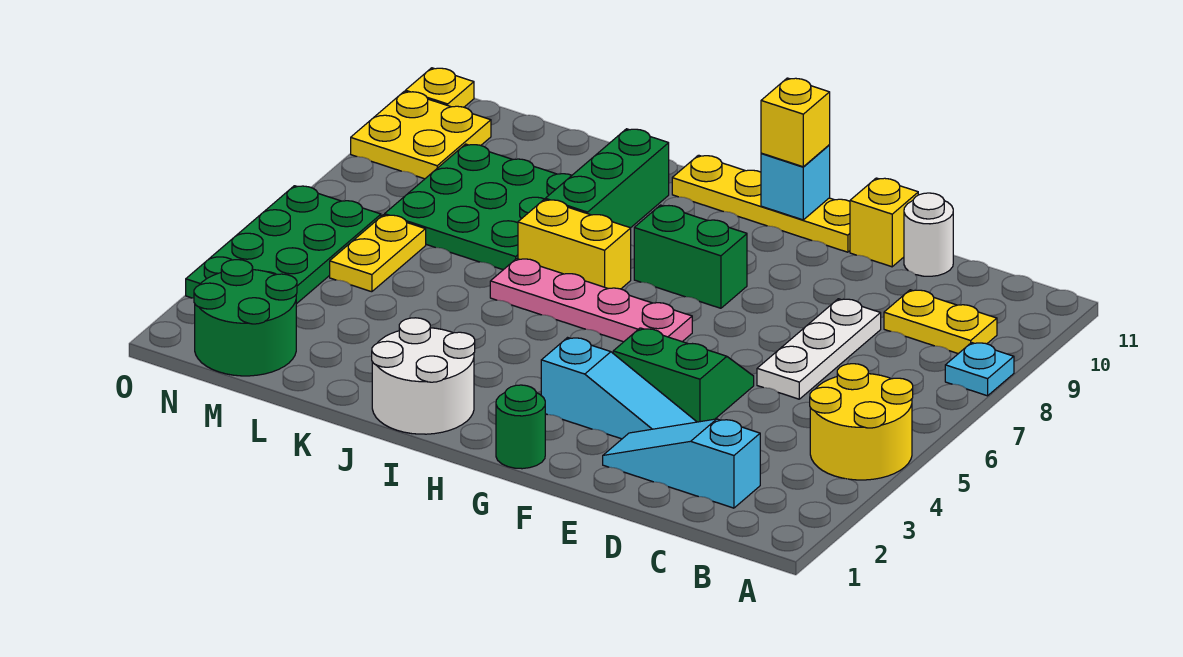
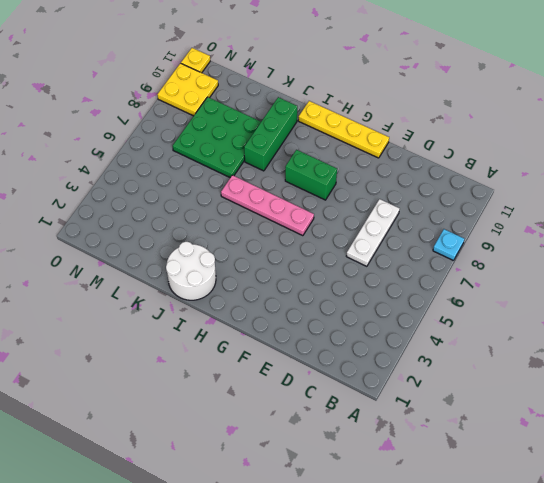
none -> yellow round brick A4:B5 level 1
none -> yellow plate B9:C9 level 1
none -> cyan slope C2:E2 level 1 top C

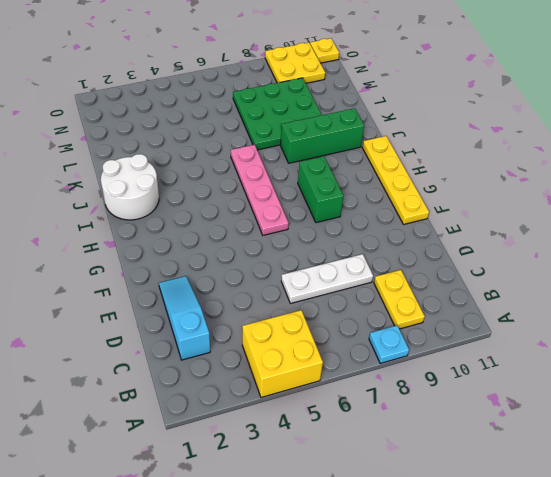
yellow brick A4:B5 level 1 -> yellow round brick A4:B5 level 1
none -> white round brick D11 level 1
none -> cyan slope E3:G3 level 1 top G
none -> green slope E4:F5 level 1 top 4

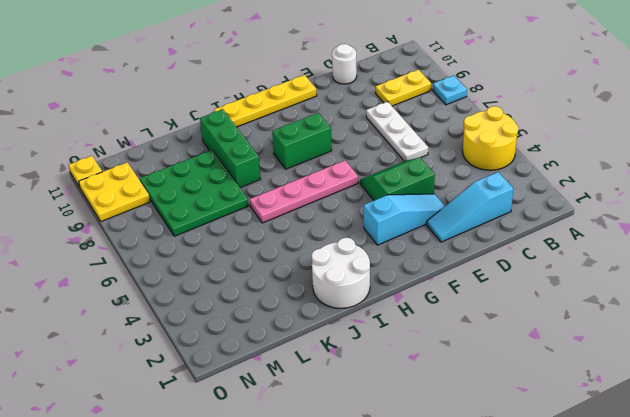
none -> yellow brick E11 level 1
none -> green round brick G1 level 1
none -> yellow brick I7:J7 level 1

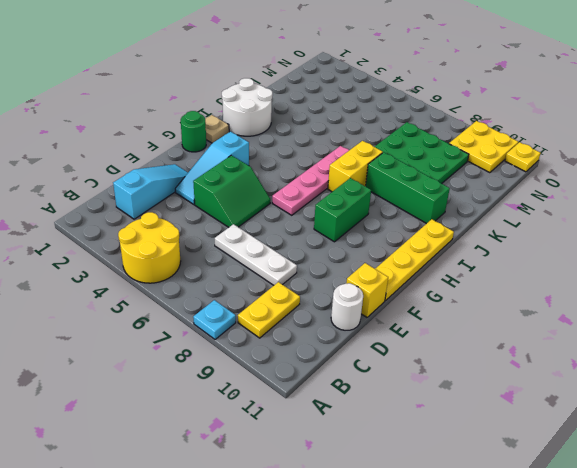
tan plate H1 level 1 -> none
none -> green round brick M1:N2 level 1
none -> yellow plate M5:M6 level 1
none -> green plate N3:O6 level 1

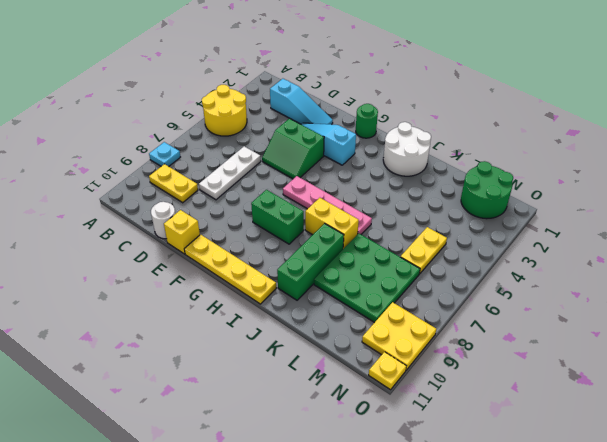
none -> green plate N3:O6 level 1
none -> cyan brick G11 level 2
none -> yellow brick G11 level 3

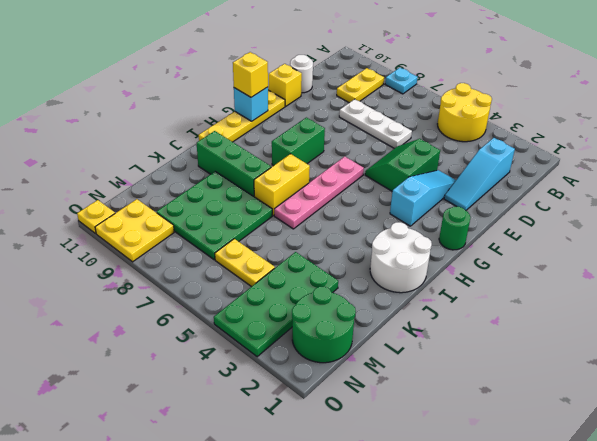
green plate L3:O4 level 1 -> green plate N3:O6 level 1

